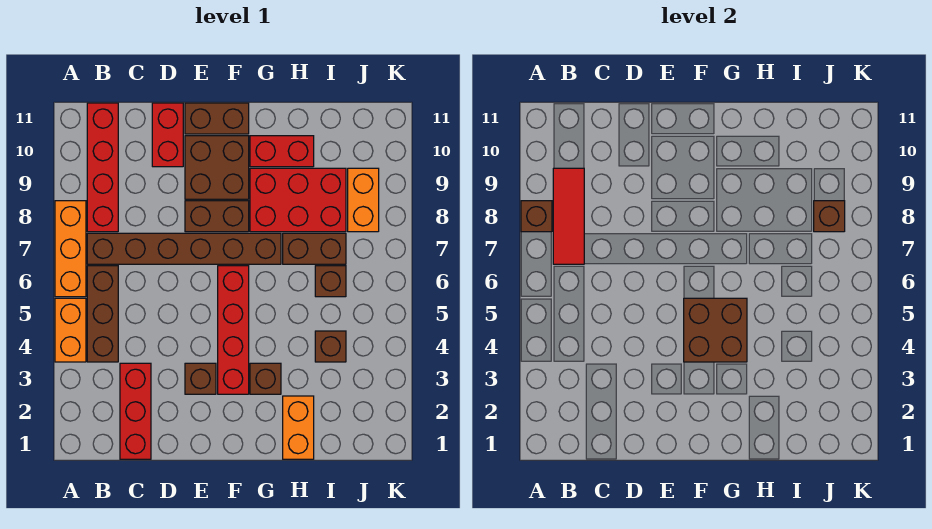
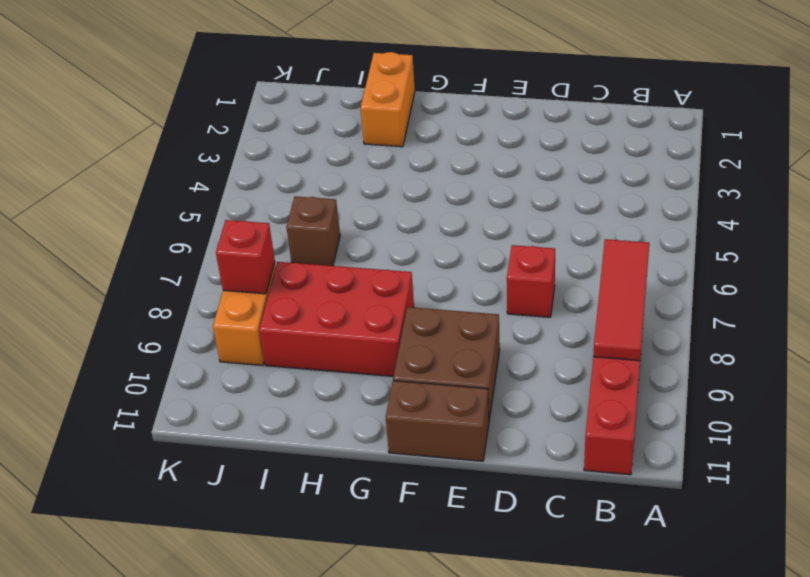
red brick D7 level 1 -> brown brick B7:G7 level 1
red brick J8 level 2 -> brown brick J8 level 2
none -> orange brick A4:A5 level 1
none -> orange brick A6:A8 level 1
none -> brown brick B4:B6 level 1

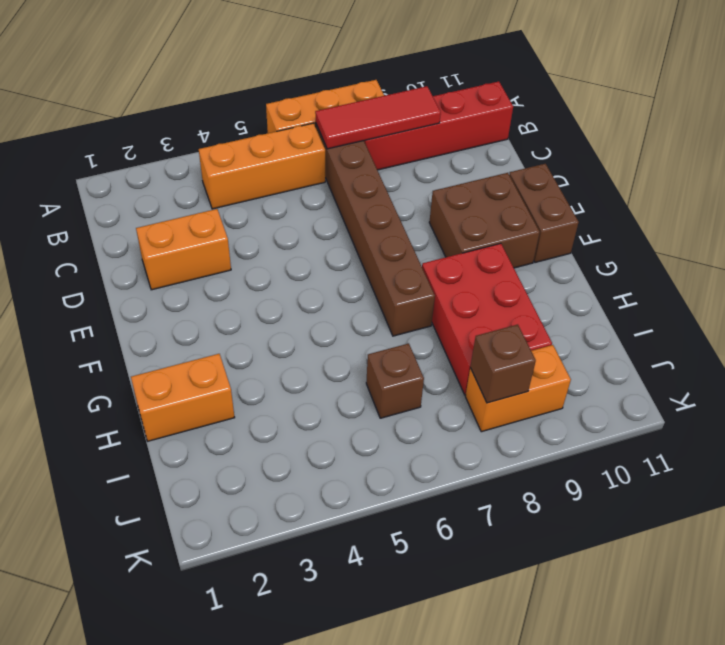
orange brick B4:B6 level 1 -> brown brick B4:B6 level 1
orange brick D2:D3 level 1 -> orange brick A4:A5 level 1
none -> red brick C1:C3 level 1
none -> red brick D10:D11 level 1
none -> brown brick E3 level 1

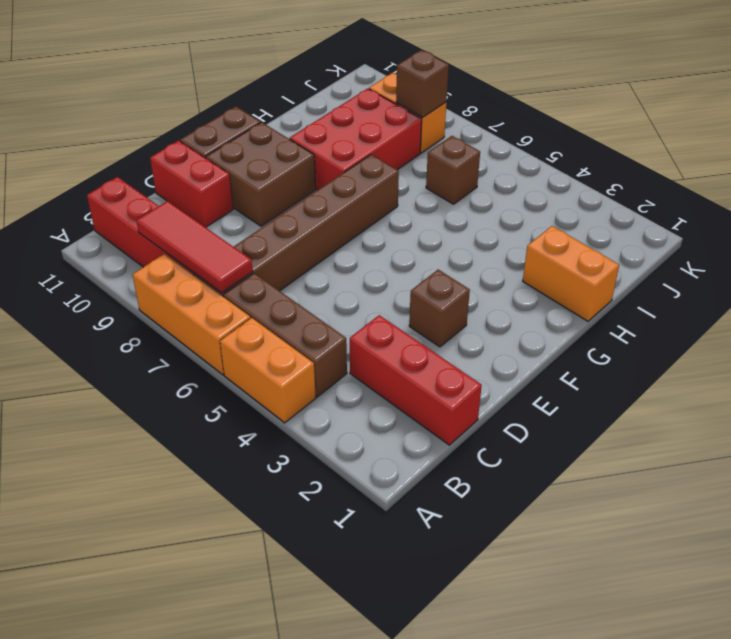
none -> brown brick E8:F8 level 1
none -> red brick F3:F6 level 1
none -> brown brick G3 level 1

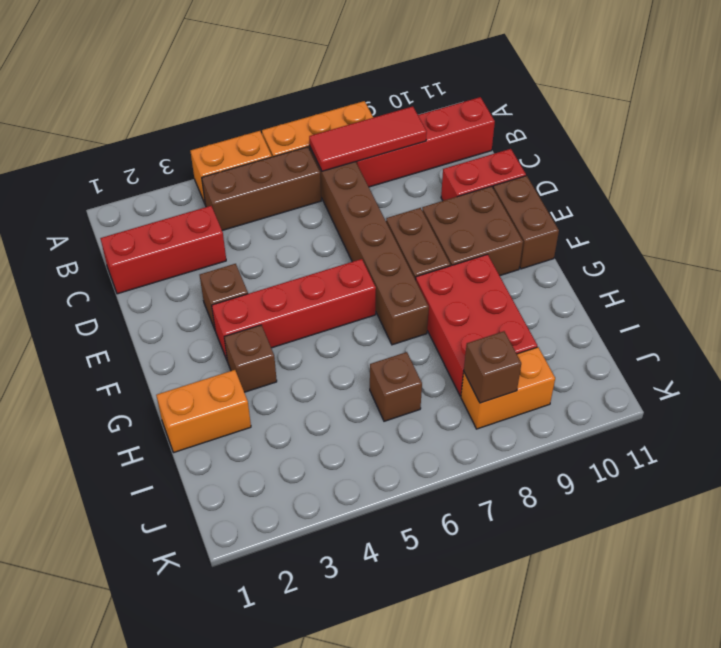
none -> red brick G10:H10 level 1
none -> brown brick H7:I7 level 1
none -> brown brick I4 level 1

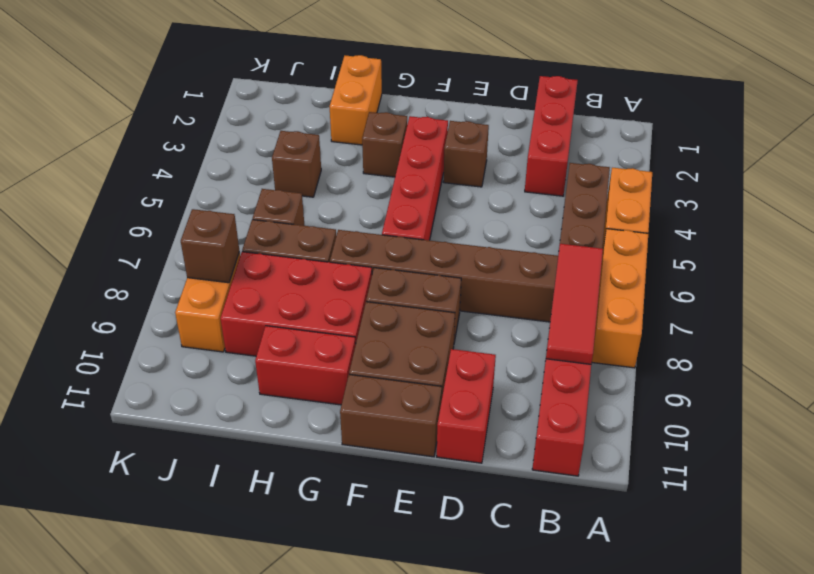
none -> brown brick A8 level 2
none -> brown brick F4:G5 level 2

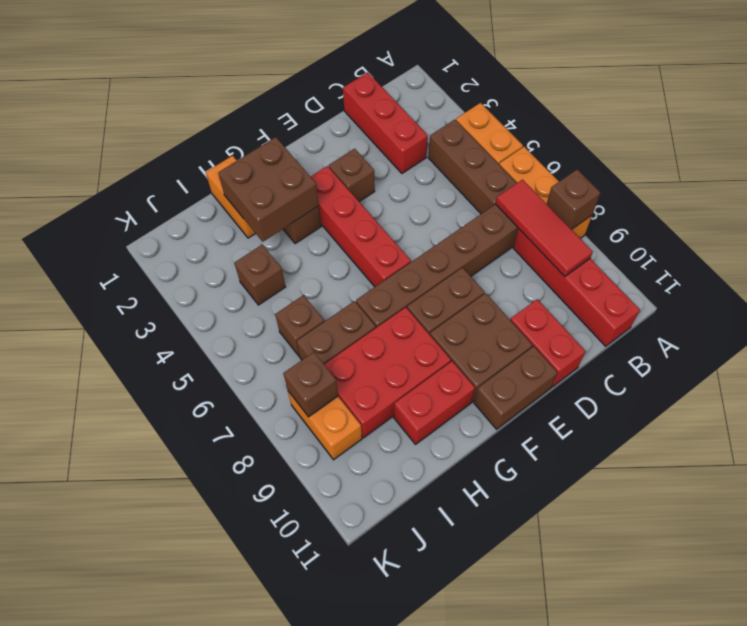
brown brick G2:H3 level 2 -> brown brick F4:G5 level 2

